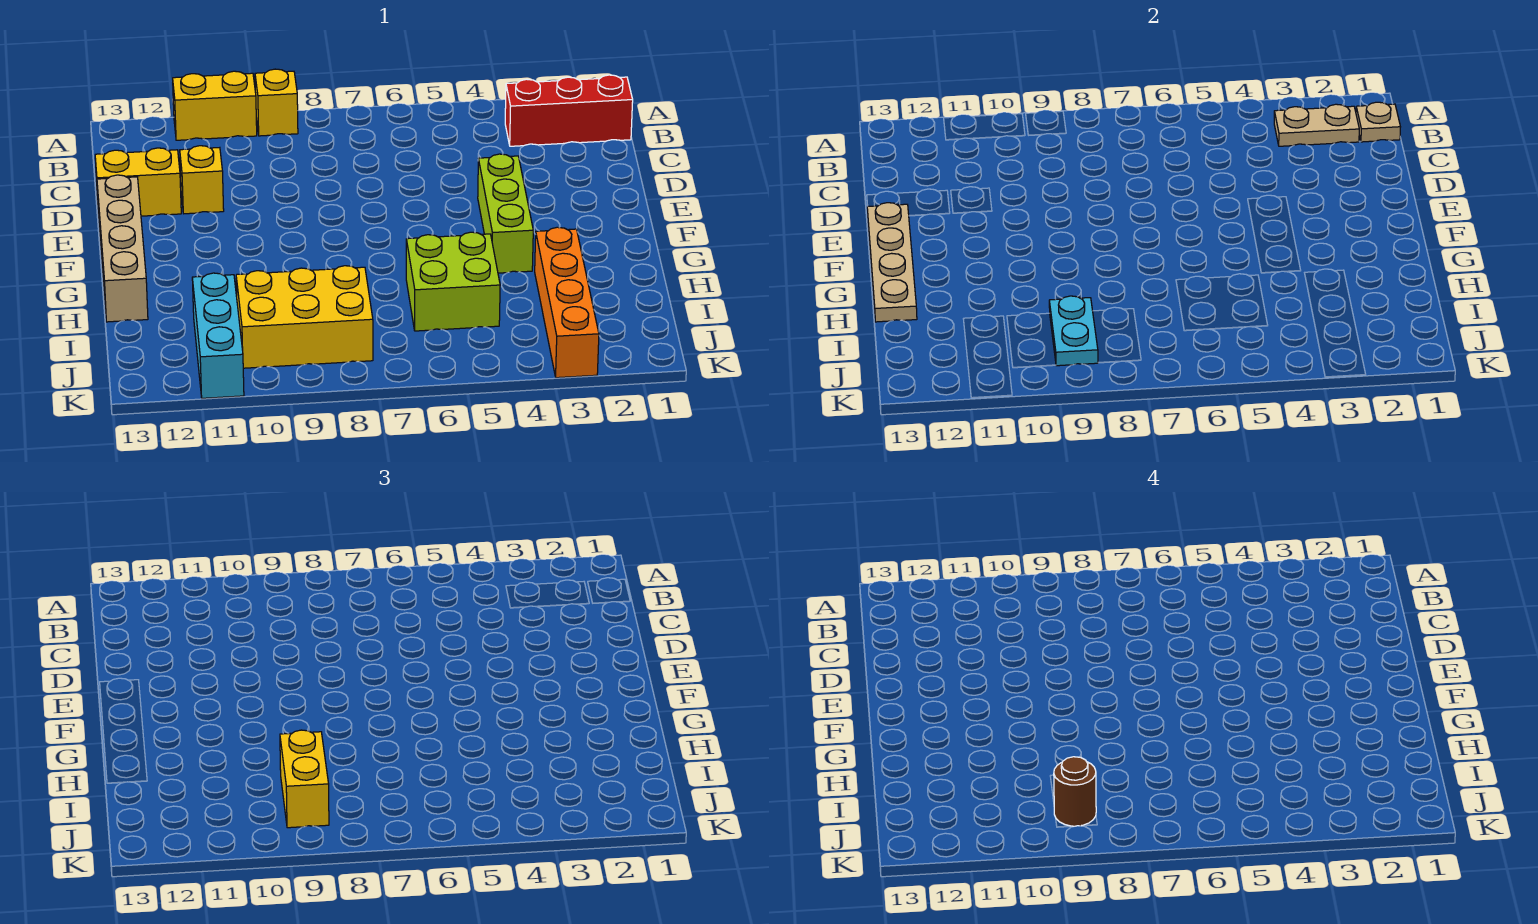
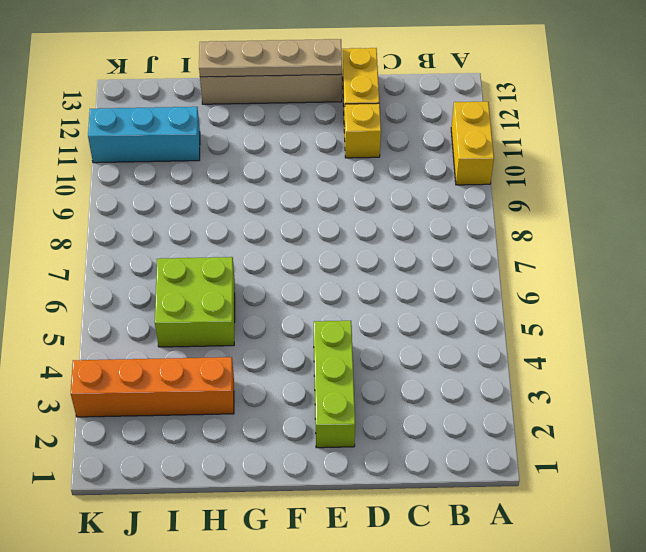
lime brick E2:E4 level 1 -> lime brick E4:G4 level 1
none -> yellow brick A9 level 1
none -> red brick B1:B3 level 1
none -> yellow brick I8:J10 level 1

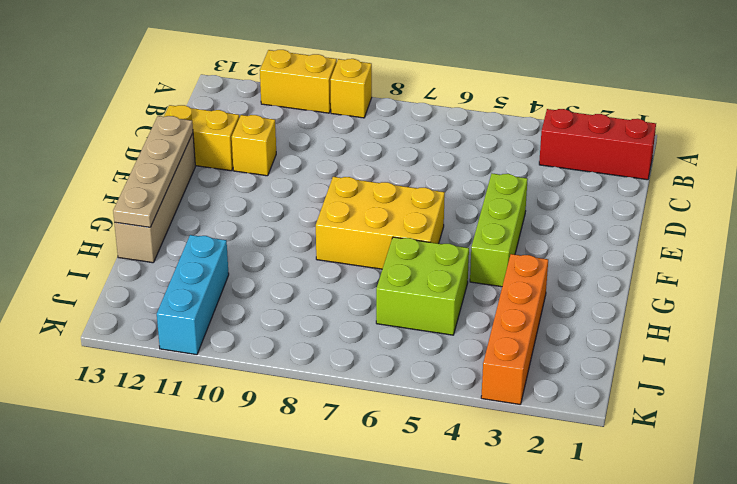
yellow brick F6:G8 level 1 -> yellow brick I8:J10 level 1
none -> tan plate B1 level 2
none -> tan plate B2:B3 level 2
none -> cyan plate I9:J9 level 2

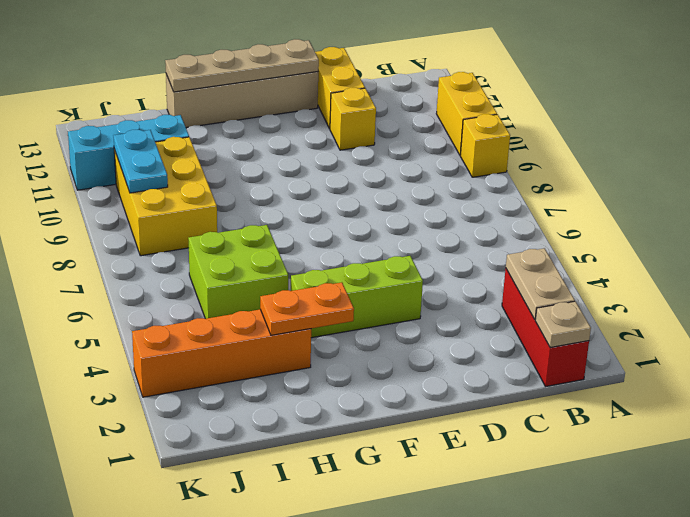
orange plate G3:H3 level 2 -> none
cyan plate J9:J10 level 2 -> cyan plate I9:J9 level 2
none -> yellow brick I9:J9 level 3
none -> brown round brick J9 level 4

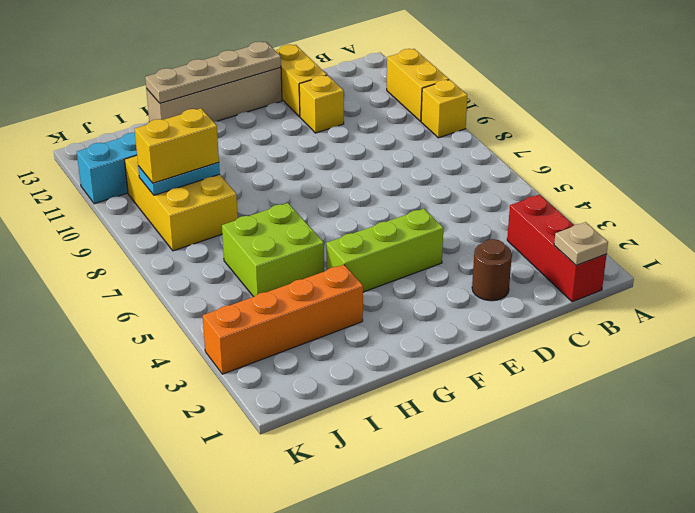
brown round brick D2 level 1 -> brown round brick J9 level 4
none -> tan plate B2:B3 level 2

